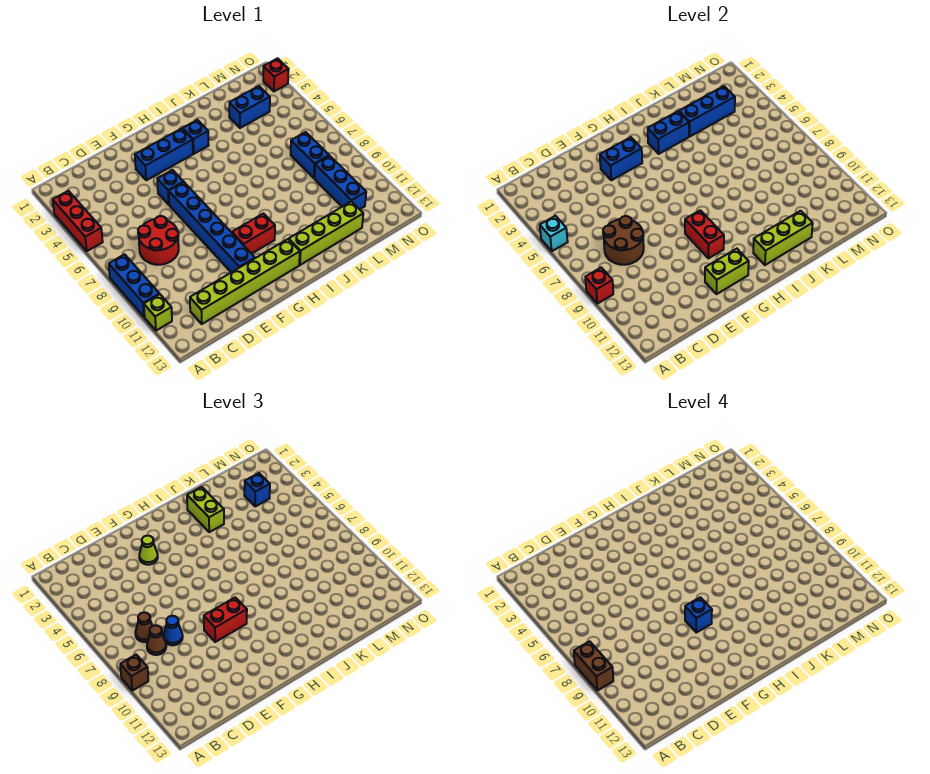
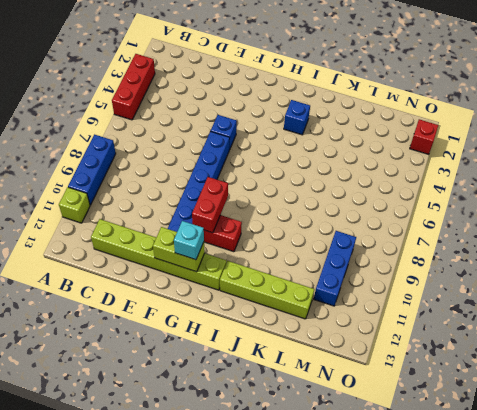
cyan brick G12 level 3 -> cyan brick A5 level 2
none -> red round brick C7:D8 level 1
none -> blue brick F3:H3 level 1
none -> blue brick L3:M3 level 1
none -> blue brick M7:M8 level 1

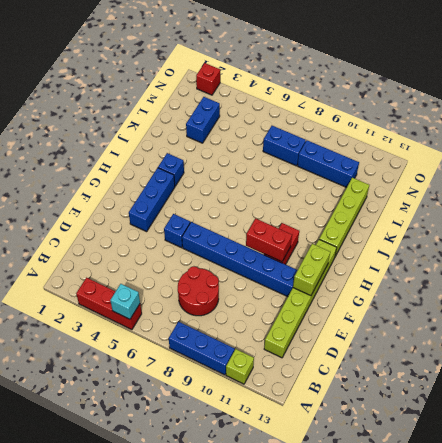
none -> red brick A9 level 2
none -> brown round brick C7:D8 level 2
none -> blue brick F3:G3 level 2
none -> blue brick I3:J3 level 2

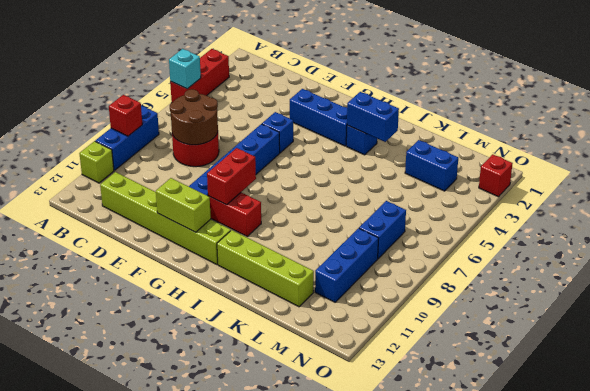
none -> blue brick F3:G3 level 2
none -> lime brick I12:K12 level 2
none -> blue brick K3:M3 level 2
none -> brown brick A9 level 3

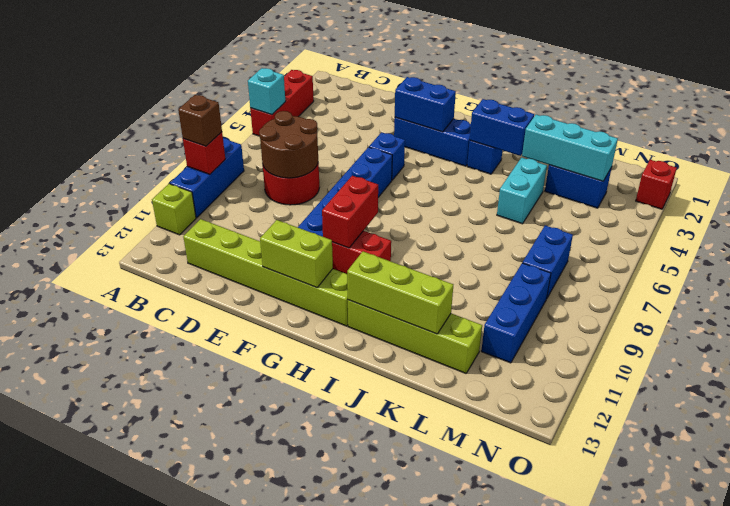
cyan brick K3:M3 level 2 -> blue brick K3:M3 level 2
cyan brick K4:K5 level 1 -> none
none -> brown cone C7 level 3
none -> brown cone C8 level 3
none -> blue cone D8 level 3
none -> lime cone F3 level 3

